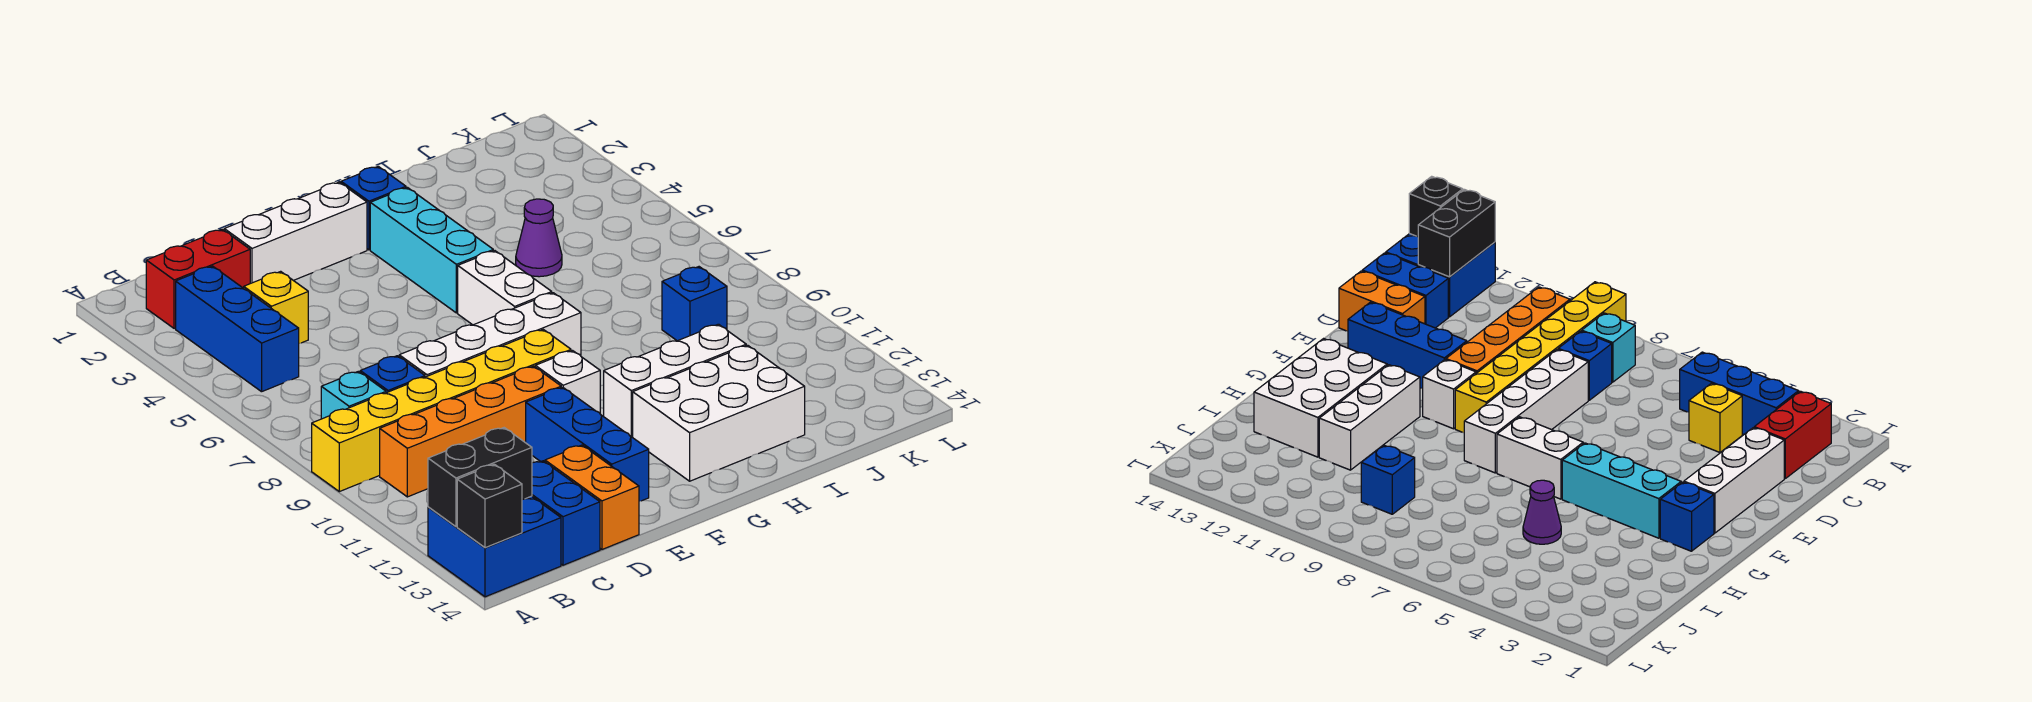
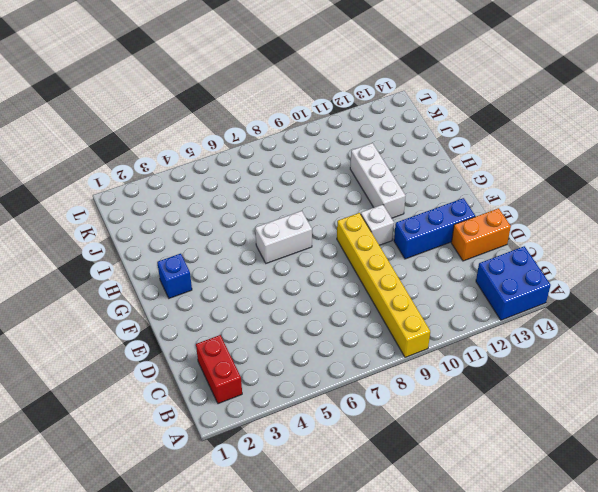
none -> blue brick B3:B5 level 1
none -> cyan brick B8 level 1
none -> orange brick B10:E10 level 1

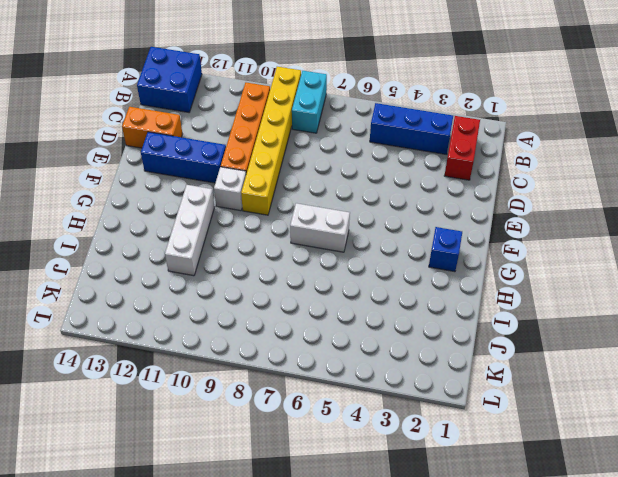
cyan brick A8:B8 level 1 -> cyan brick B8 level 1
none -> yellow brick C4 level 1
none -> blue brick C8 level 1
none -> blue brick C13:C14 level 1

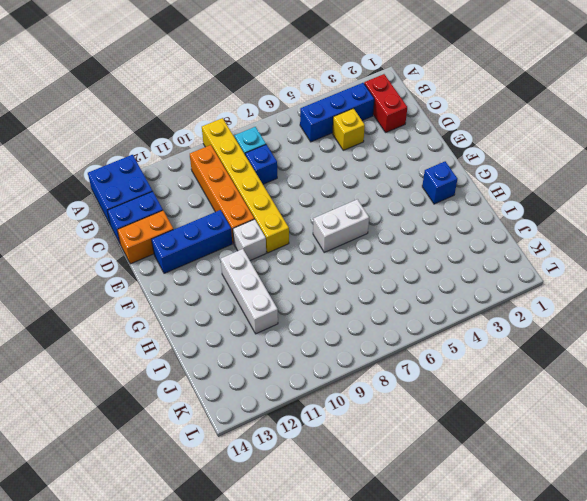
none -> white brick D2:F2 level 1
none -> white brick D8:G8 level 1
none -> cyan brick G3:G5 level 1

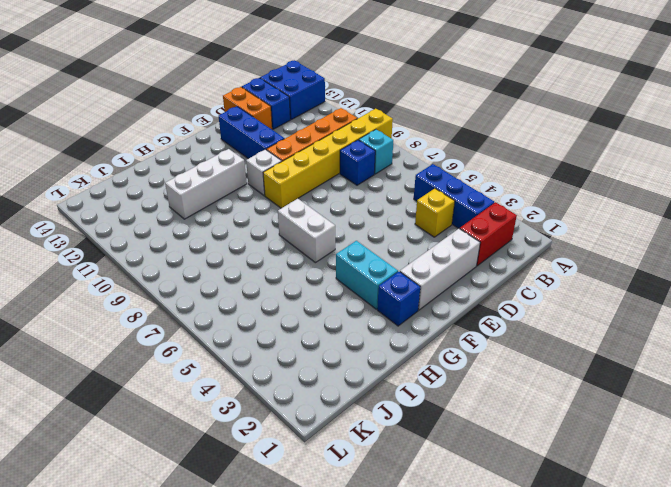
cyan brick G3:G4 level 1 -> cyan brick G3:G5 level 1
none -> white brick D8:G8 level 1
none -> white brick G12:I13 level 1
none -> purple cone I5 level 1

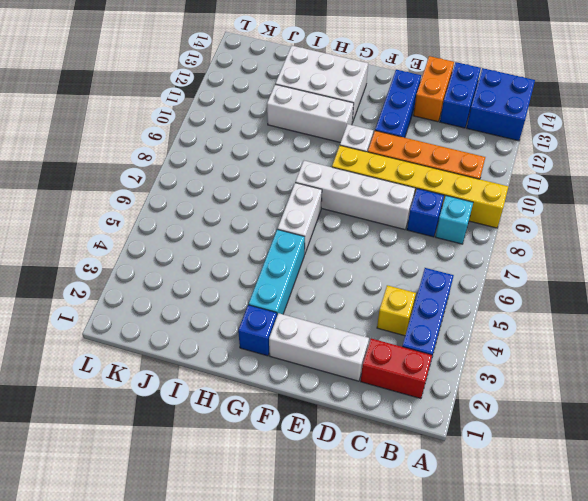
none -> purple cone I5 level 1
none -> blue brick J9 level 1
none -> black brick A13:B13 level 2

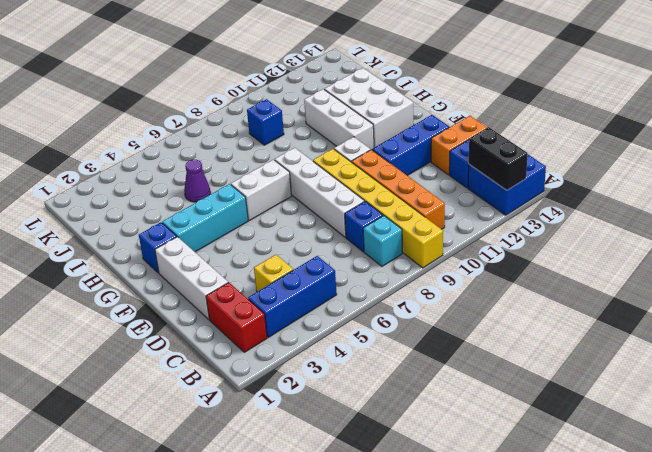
none -> black brick A14 level 2

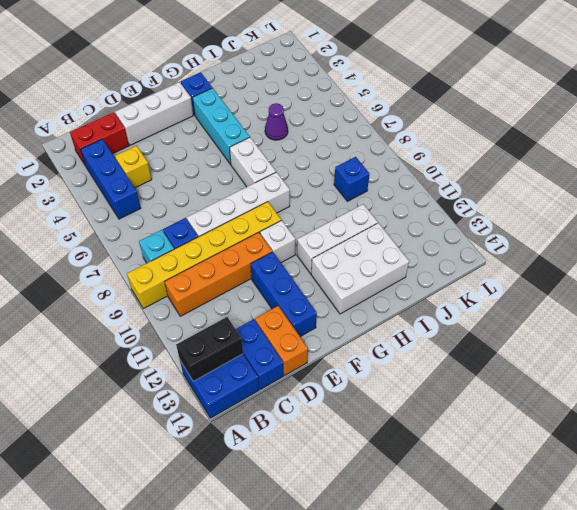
none -> black brick A14 level 2

